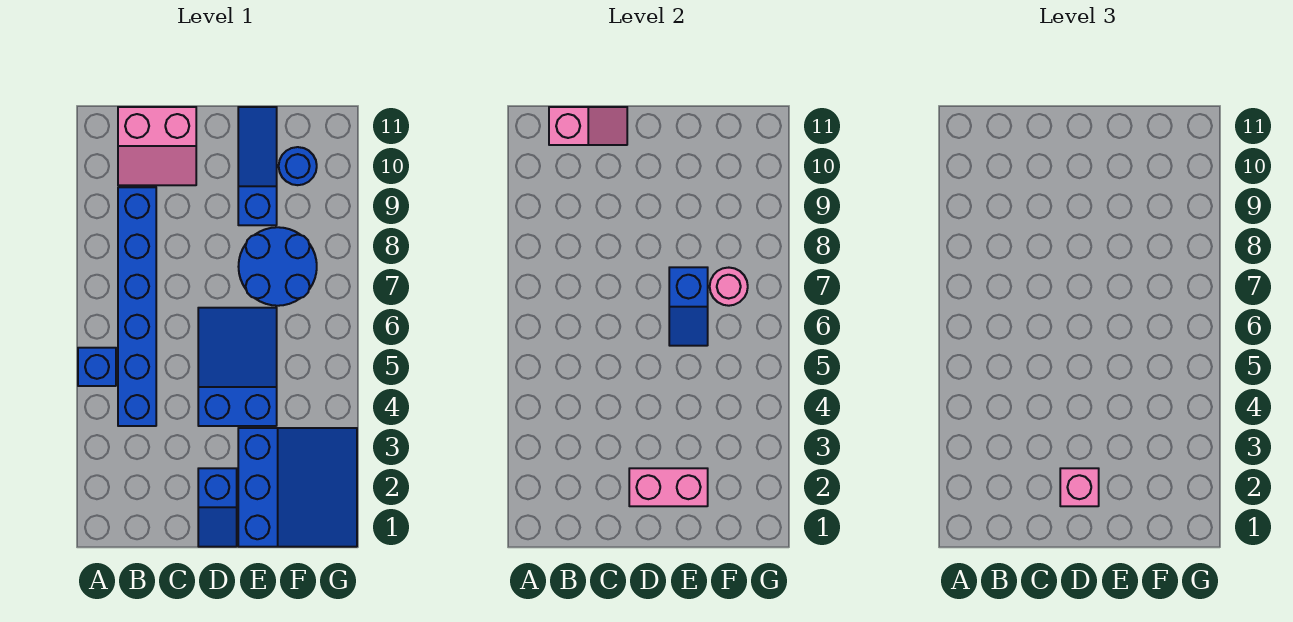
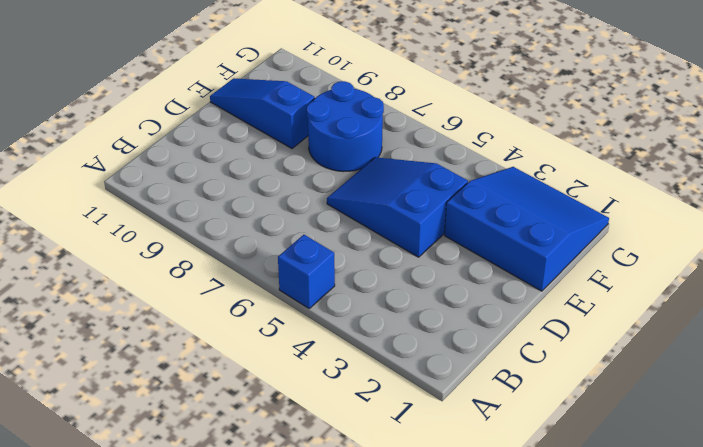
none -> blue brick B4:B9 level 1
none -> pink slope B10:C11 level 1 top 11
none -> blue slope D1:D2 level 1 top 2

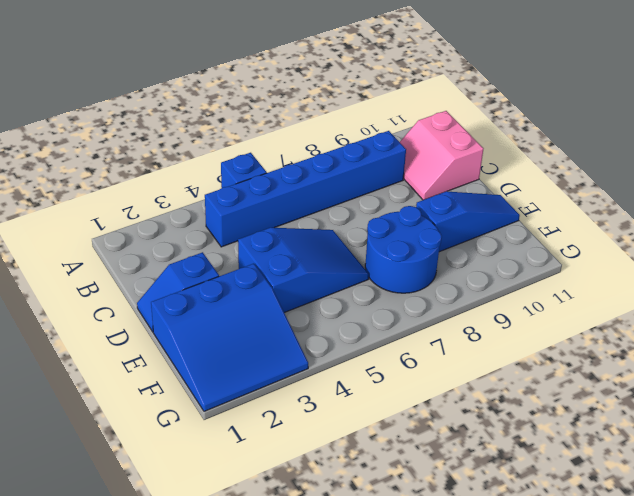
none -> blue round brick F10 level 1
none -> pink slope B11:C11 level 2 top B
none -> pink brick D2:E2 level 2

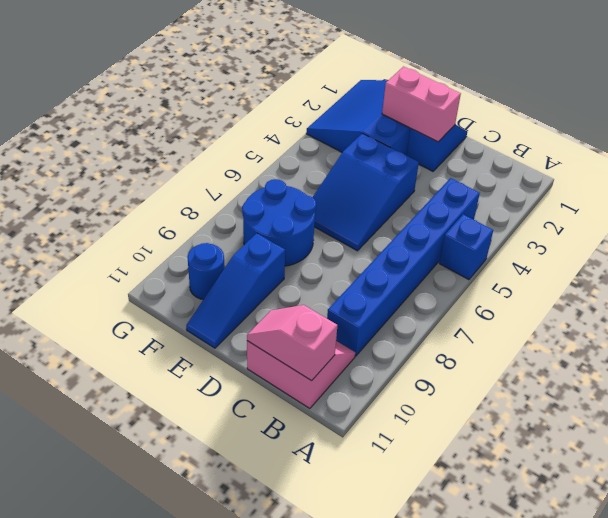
none -> blue slope E6:E7 level 2 top 7
none -> pink round brick F7 level 2
none -> pink brick D2 level 3

